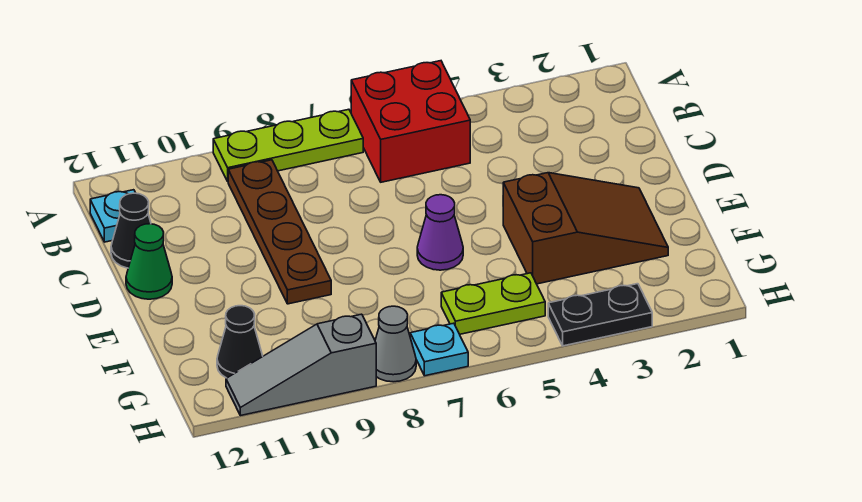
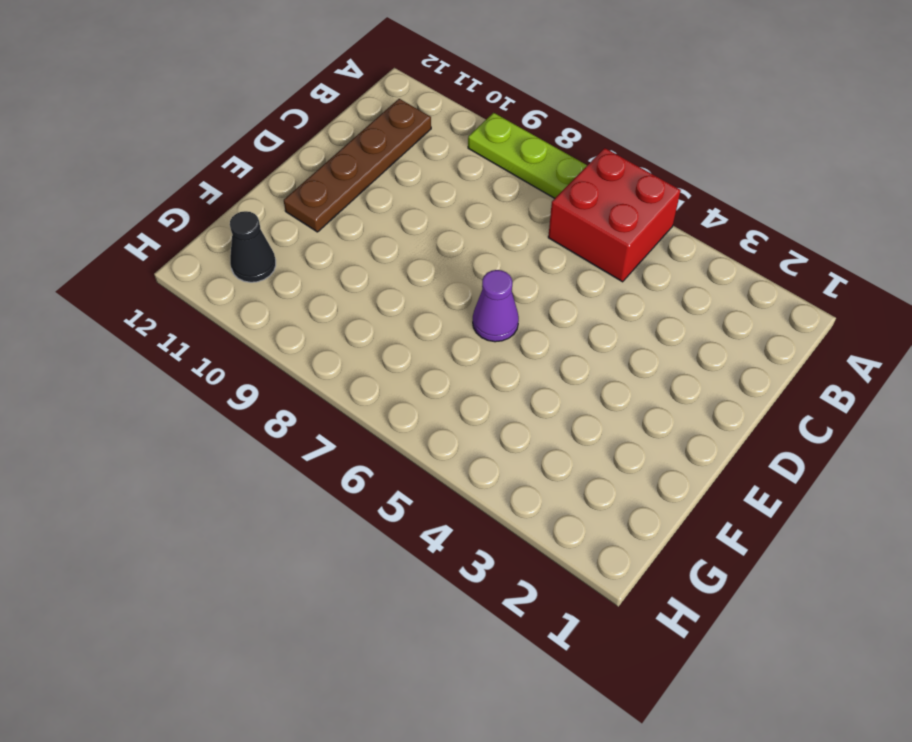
brown plate B11:E11 level 1 -> brown plate B9:E9 level 1
none -> cyan plate B12 level 1
none -> black cone C12 level 1
none -> green cone D12 level 1

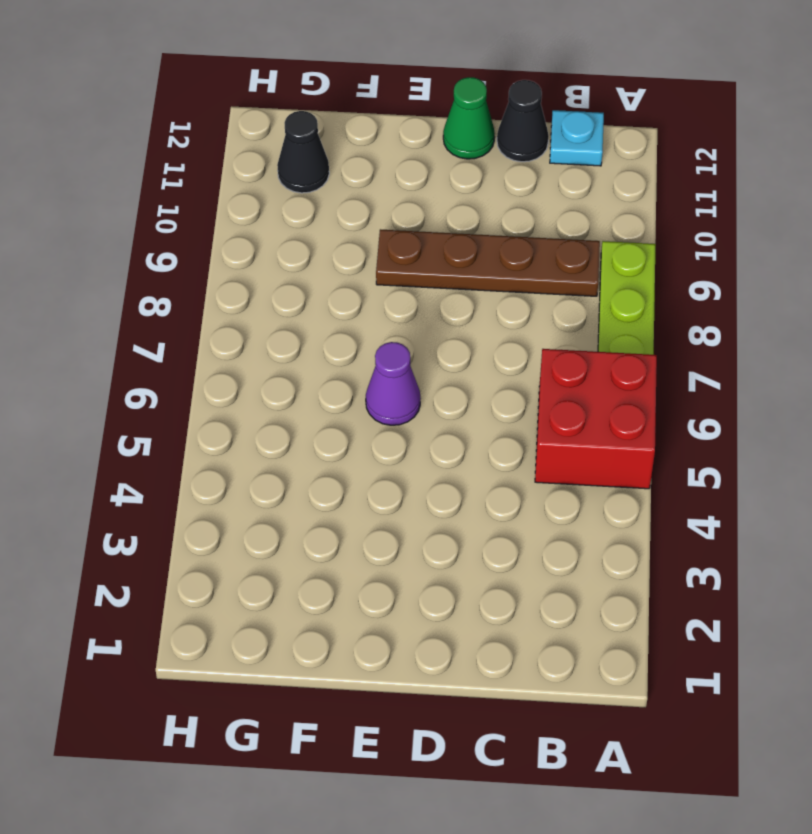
none -> brown slope E2:F4 level 1 top 4
none -> lime plate G5:G6 level 1
none -> black plate H3:H4 level 1

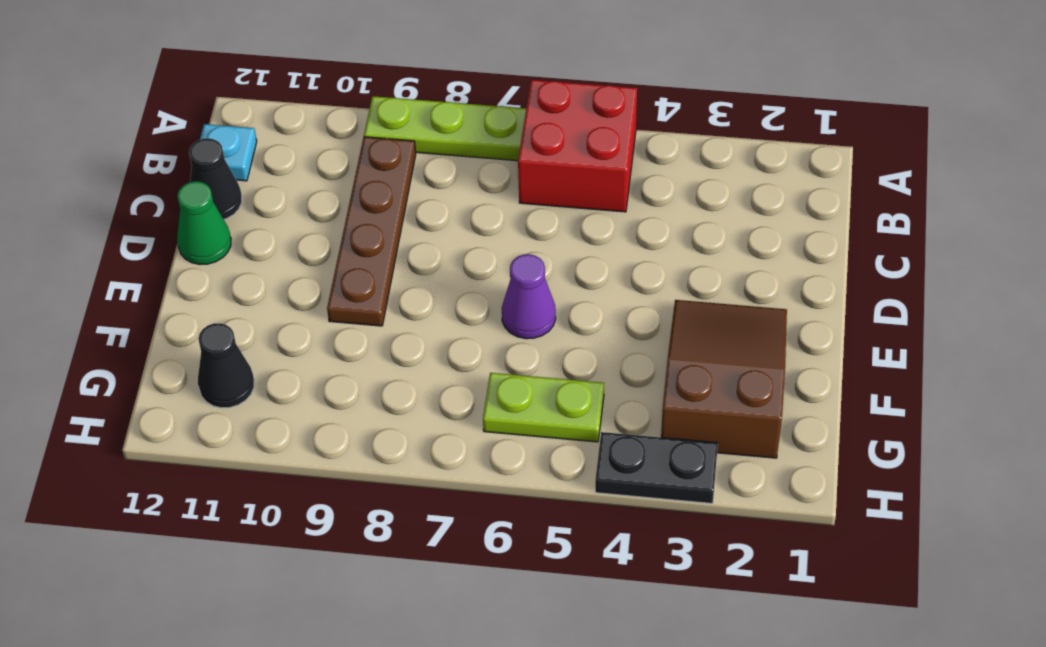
brown slope E2:G3 level 1 top G -> brown slope E2:F4 level 1 top 4
none -> cyan plate H7 level 1
none -> grey cone H8 level 1
none -> grey slope H9:H11 level 1 top 9

